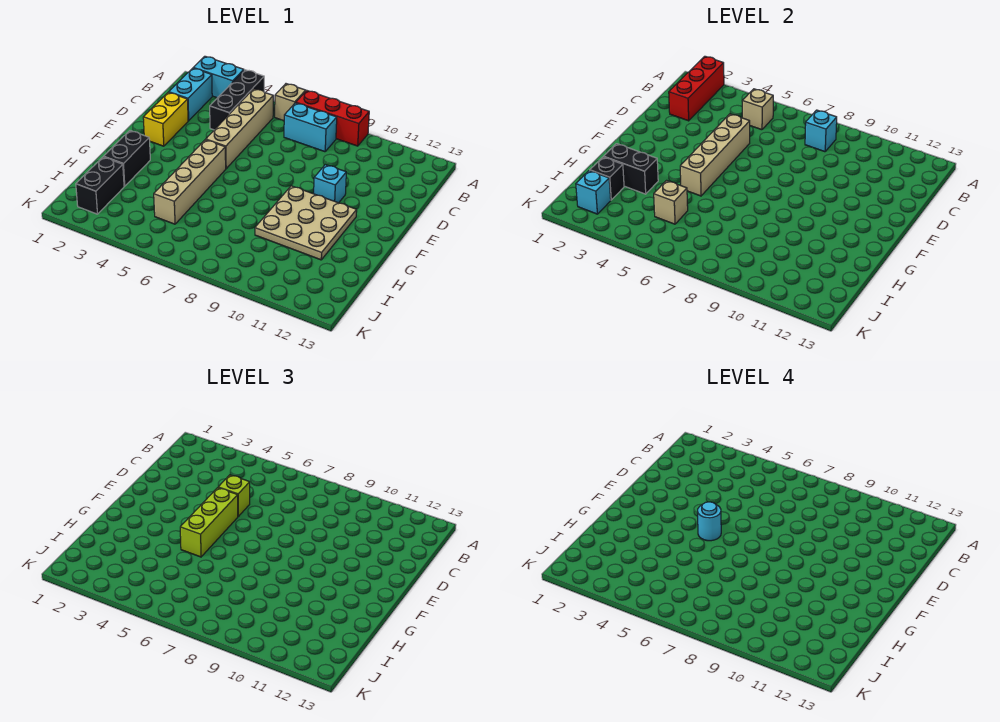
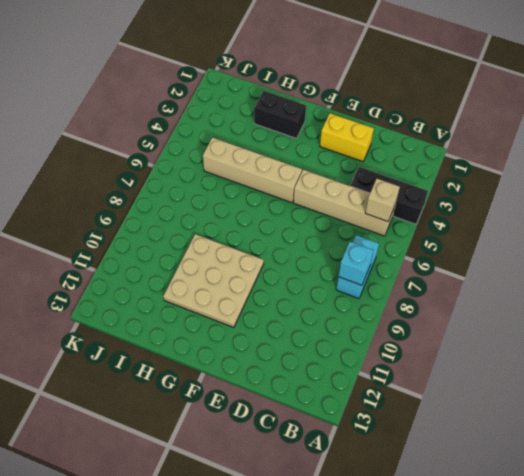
none -> cyan brick A2:A3 level 1
none -> tan brick A6 level 1
none -> red brick A7:A9 level 1

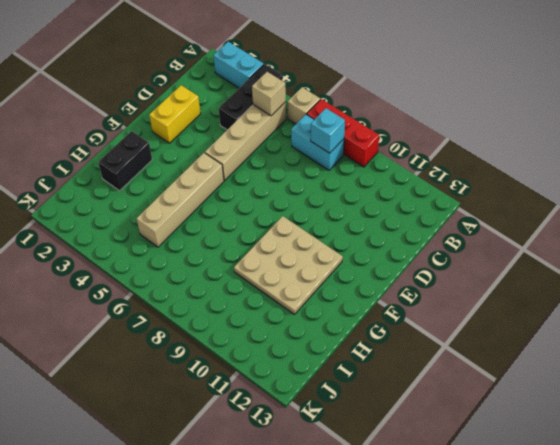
none -> cyan brick B2:C2 level 1
none -> cyan brick E10 level 1
none -> black brick I2:J2 level 1

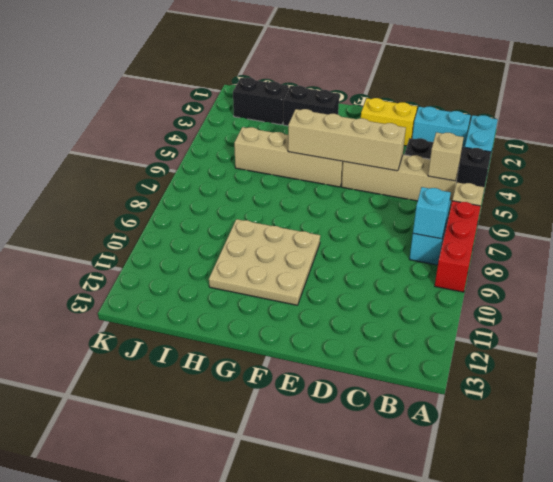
none -> cyan brick E10 level 1
none -> red brick A2:C2 level 2
none -> black brick H2:H3 level 2

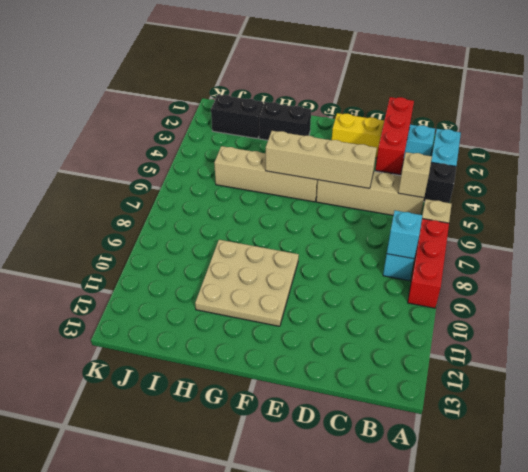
red brick C2:C4 level 2 -> red brick A2:C2 level 2
none -> cyan brick E10 level 1
none -> black brick H2:H3 level 2
none -> black brick I2 level 2

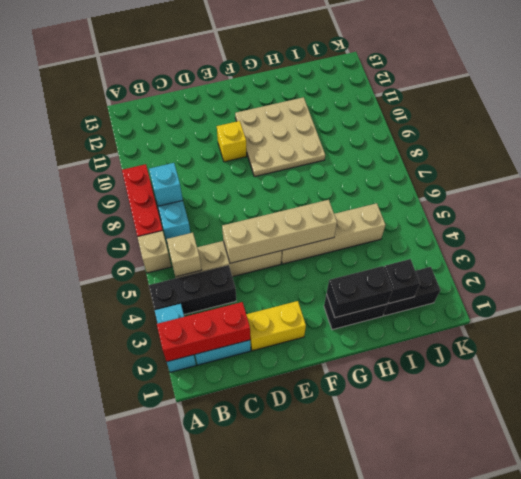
yellow brick E10 level 1 -> cyan brick E10 level 1
black brick G2:H2 level 2 -> black brick H2:H3 level 2
none -> tan brick I5 level 2
none -> cyan brick J2 level 2
none -> lime brick D5 level 3

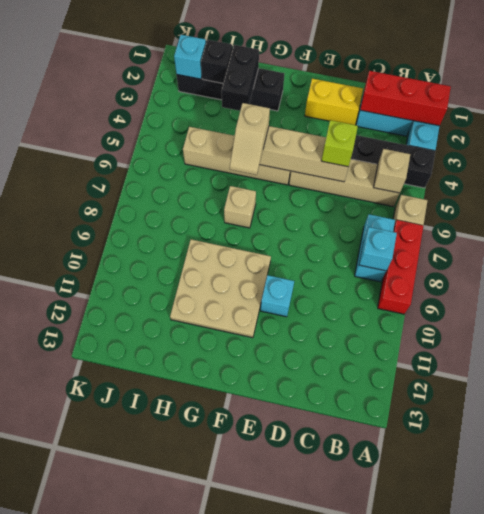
tan slope G5:G6 level 3 top 5 -> lime brick E5:G5 level 3
tan brick G7 level 1 -> tan brick I5 level 2
none -> cyan round brick F5 level 4

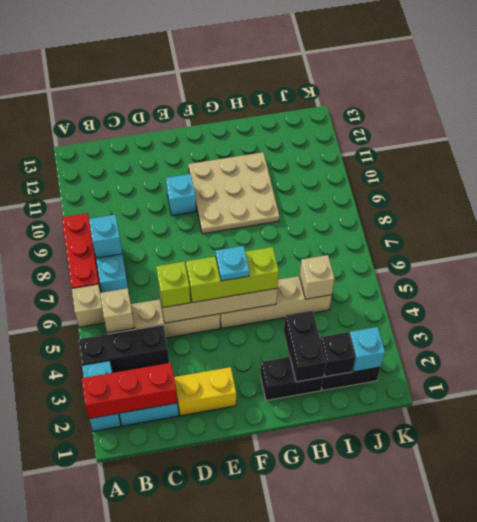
cyan plate F5 level 4 -> cyan round brick F5 level 4

